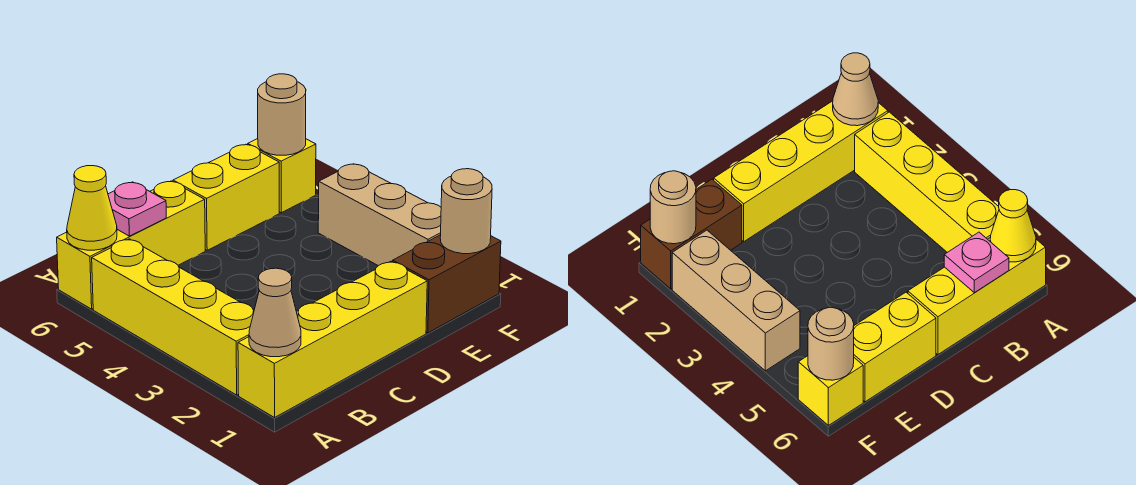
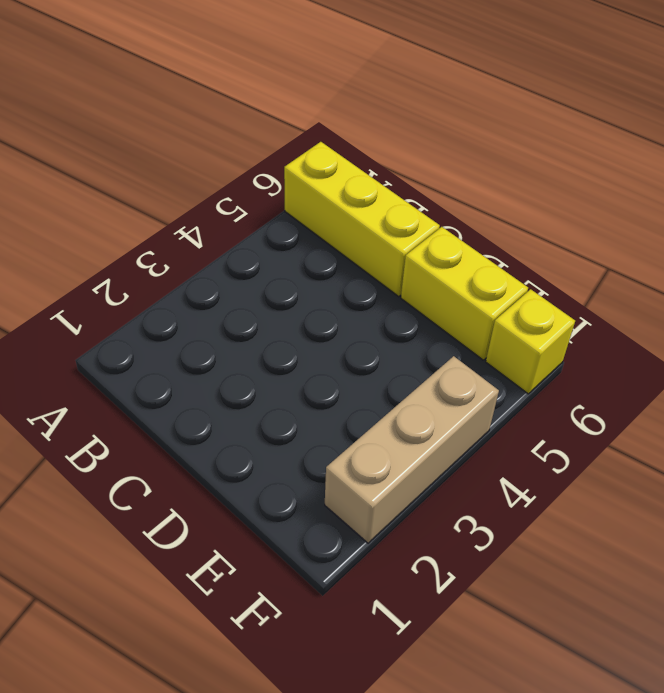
none -> yellow brick A1:D1 level 1
none -> yellow brick A2:A5 level 1
none -> brown brick E1:F1 level 1

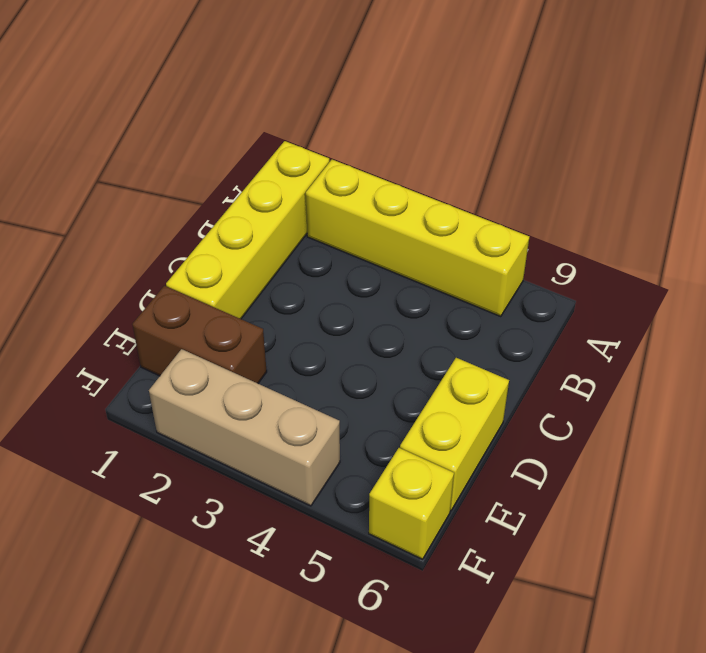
brown brick E1:E2 level 1 -> brown brick E1:F1 level 1
none -> yellow brick A6:C6 level 1
none -> tan cone A1 level 2
none -> yellow cone A6 level 2

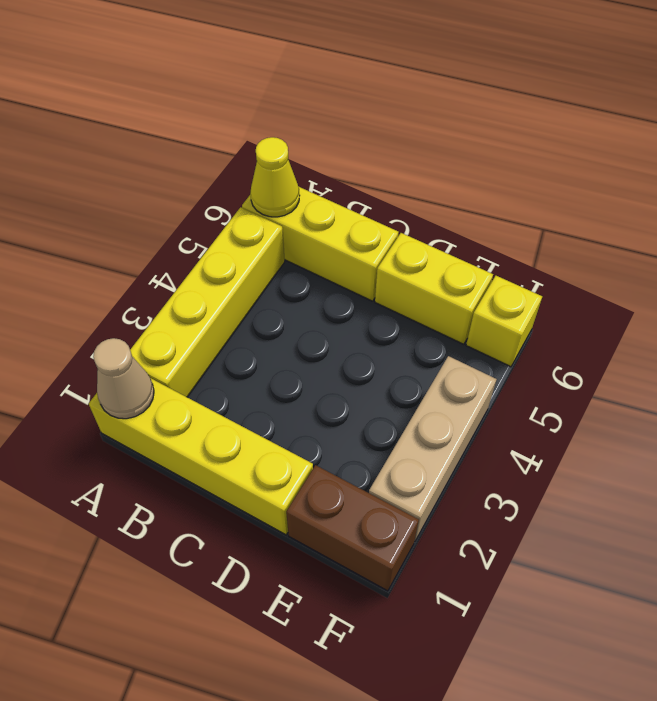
none -> pink plate B6 level 2
none -> tan round brick F1 level 2
none -> tan round brick F6 level 2

